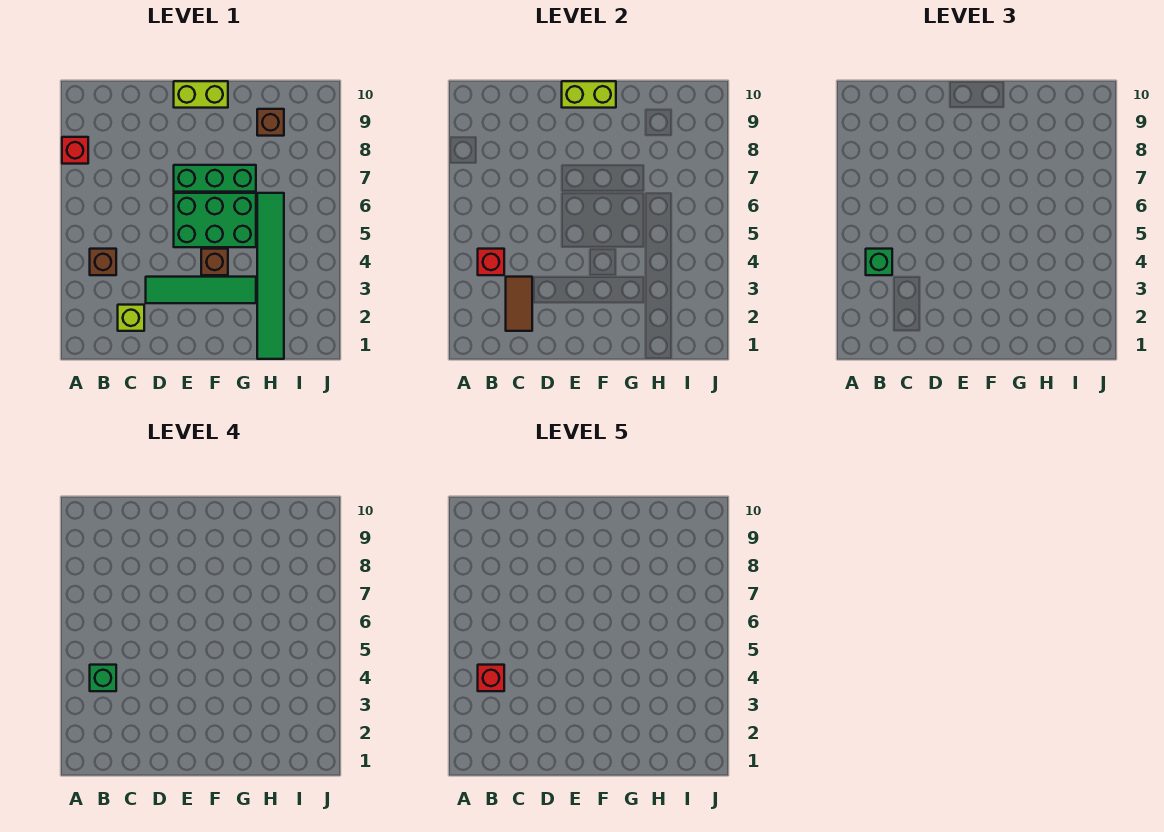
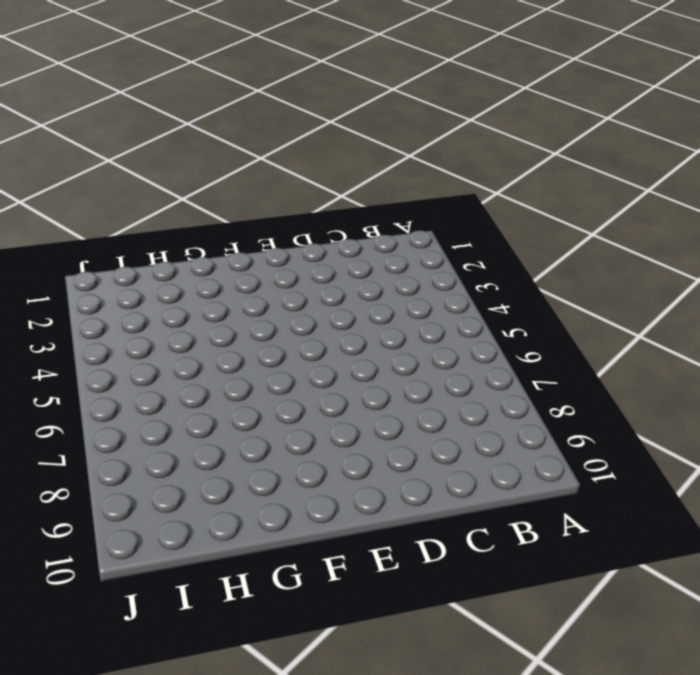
none -> red brick A8 level 1
none -> brown brick B4 level 1
none -> lime brick C2 level 1

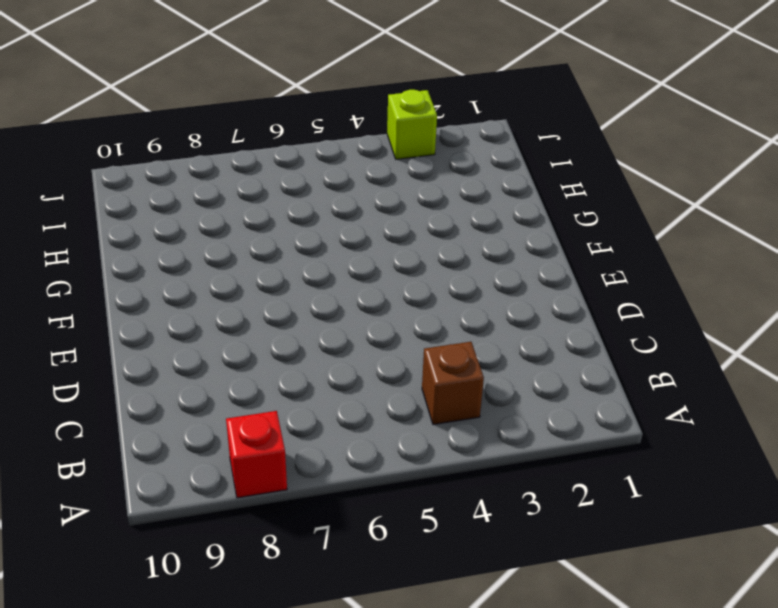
lime brick J3 level 1 -> lime brick C2 level 1
none -> green tile D3:G3 level 1
none -> green brick E5:G6 level 1
none -> green brick E7:G7 level 1

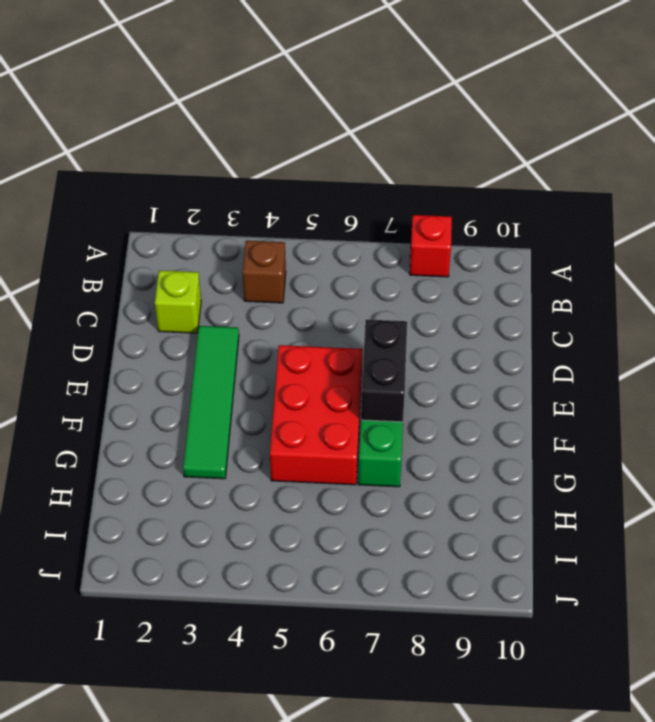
red brick E5:G6 level 1 -> green brick E5:G6 level 1
black brick E7:F7 level 2 -> none
none -> lime brick E10:F10 level 1
none -> brown brick F4 level 1
none -> green tile H1:H6 level 1

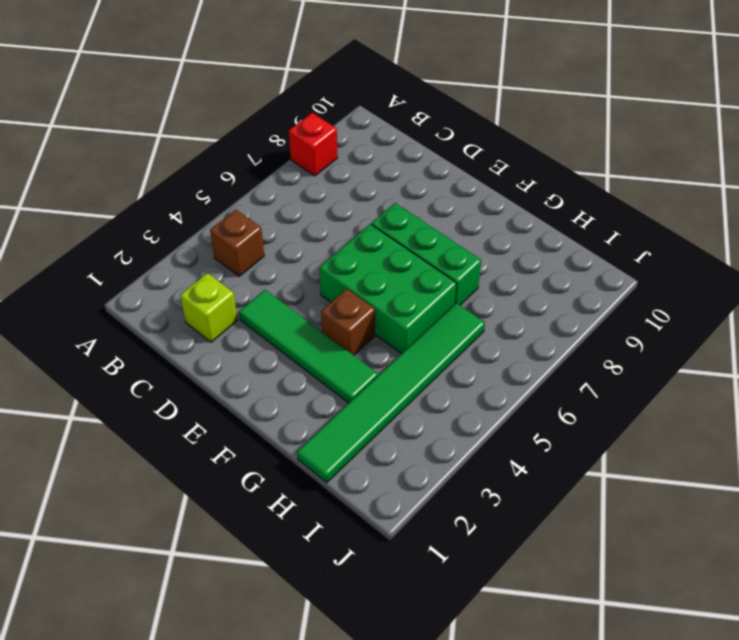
none -> lime brick E10:F10 level 1
none -> brown brick H9 level 1
none -> red brick B4 level 2

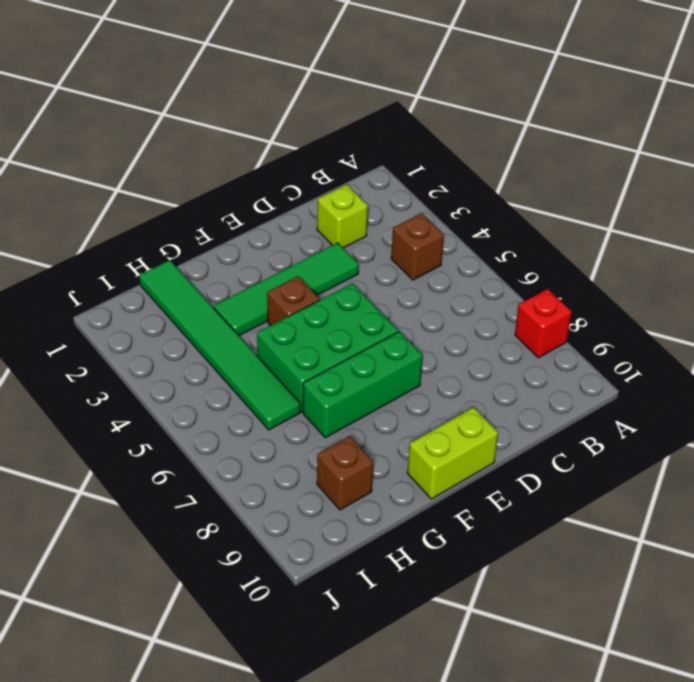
none -> red brick B4 level 2
none -> brown tile C2:C3 level 2
none -> lime brick E10:F10 level 2

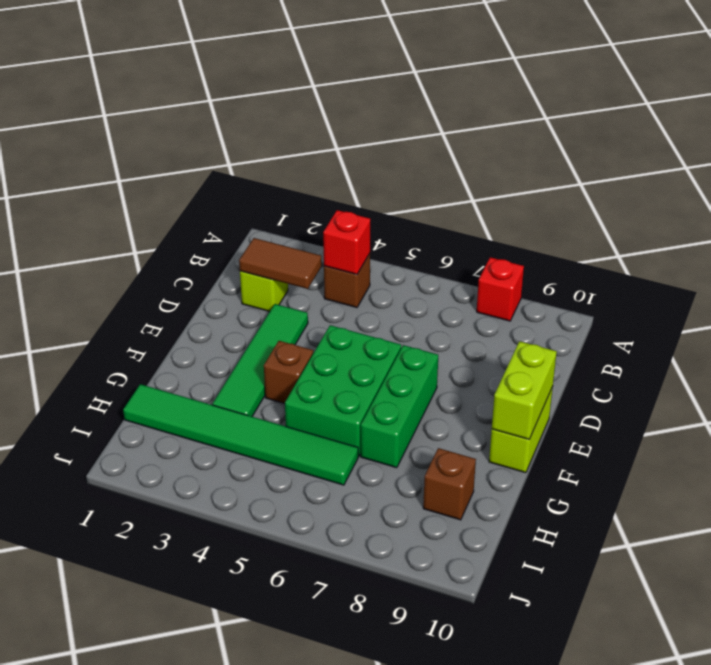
none -> green brick B4 level 3
none -> green brick B4 level 4
none -> red brick B4 level 5

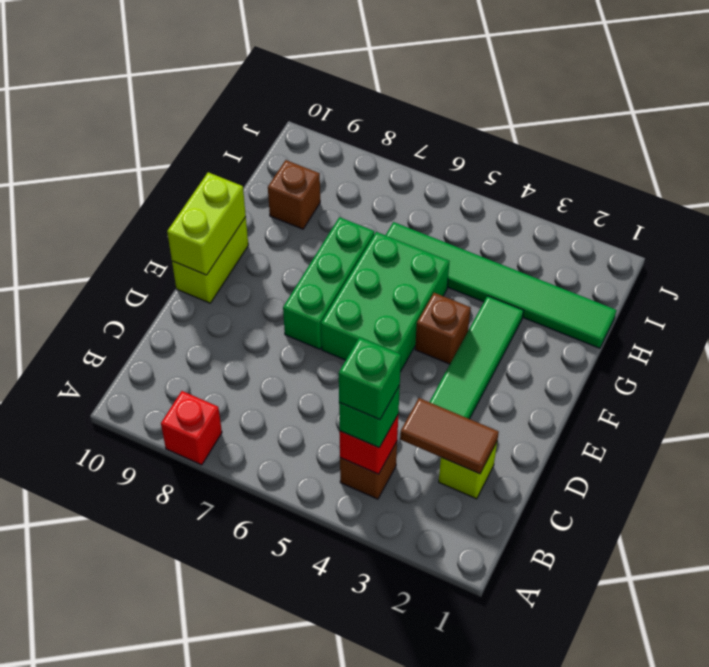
none -> red brick B4 level 5

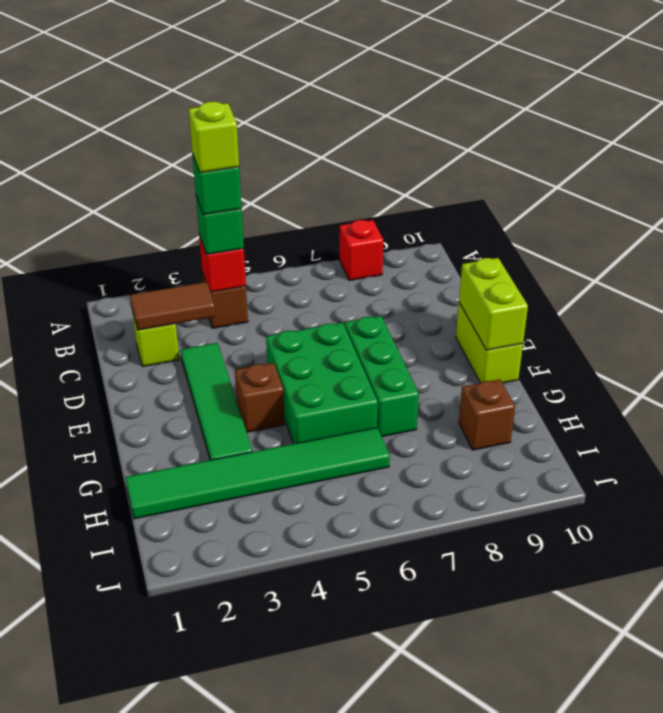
lime brick B4 level 5 -> red brick B4 level 5

